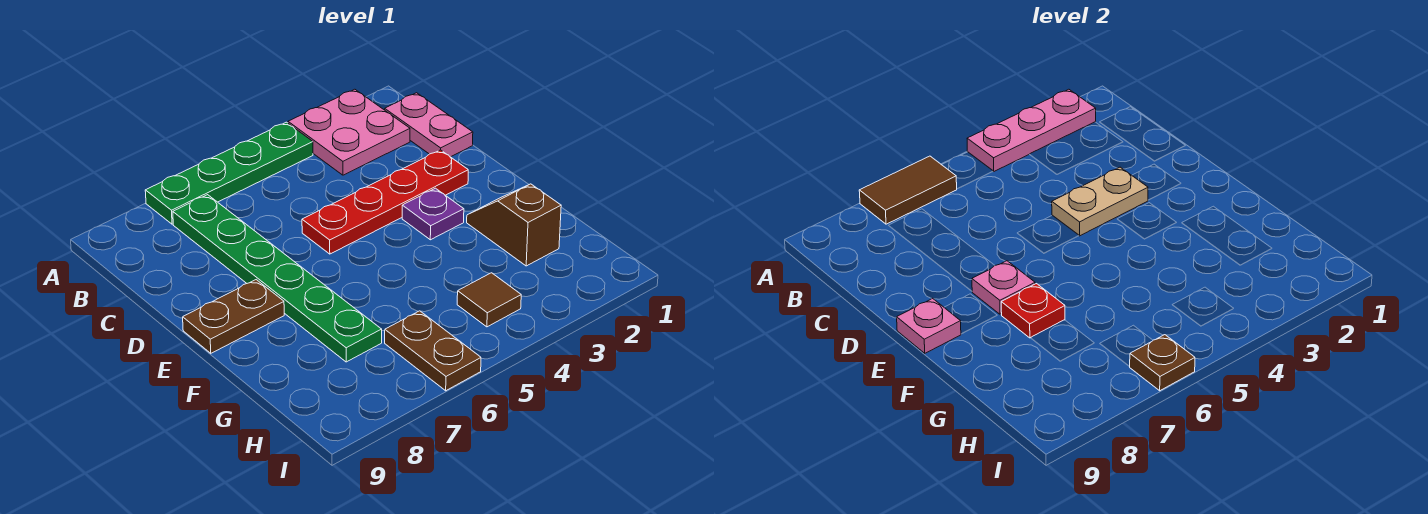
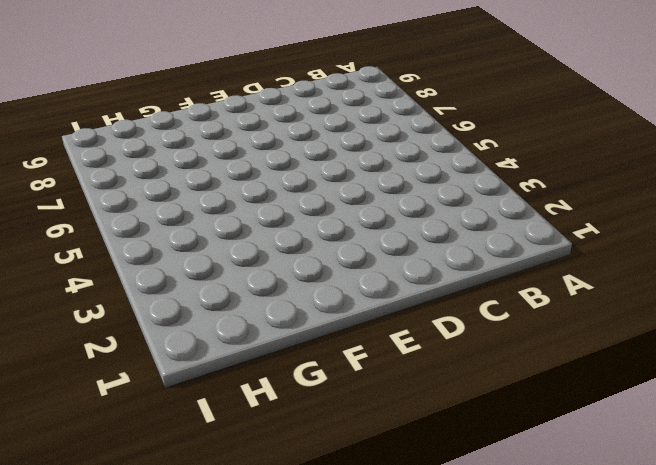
none -> pink plate A2:B3 level 1
none -> green plate A4:A7 level 1
none -> pink plate B1:C1 level 1

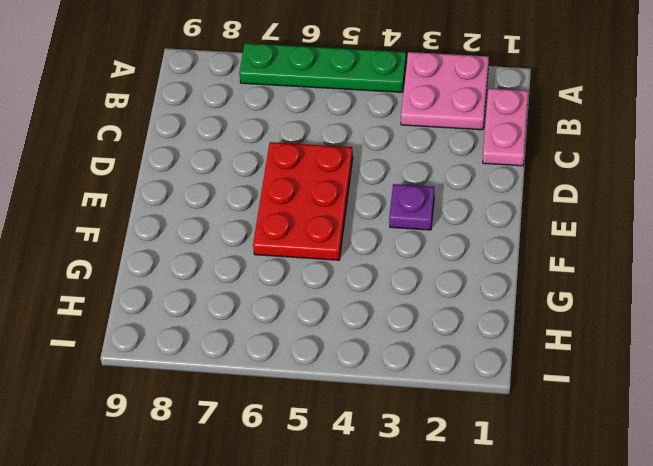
red plate D5:F6 level 1 -> red plate D2:D5 level 1
none -> green plate B7:G7 level 1
none -> brown plate E8:E9 level 1
none -> brown slope F2:G2 level 1 top G

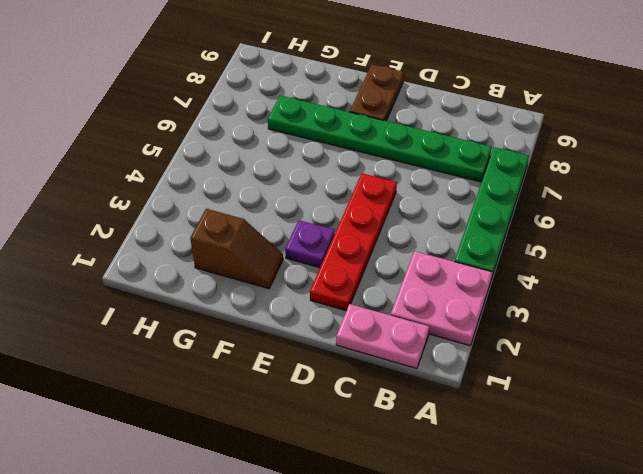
none -> brown tile H4 level 1
none -> brown plate H6:I6 level 1
none -> pink plate A2:A4 level 2

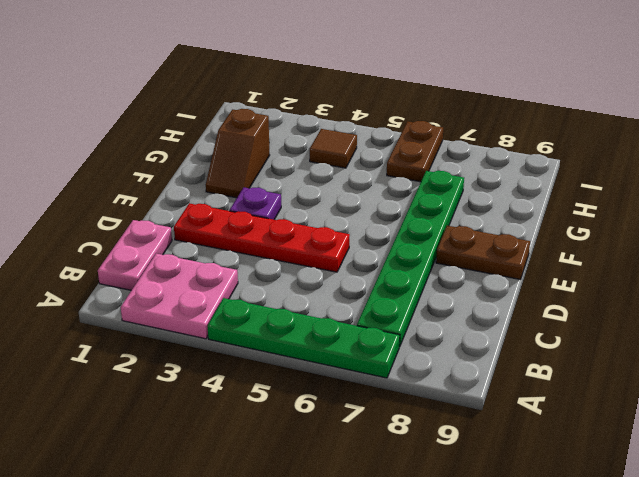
none -> pink plate A2:A4 level 2
none -> brown tile A6:A7 level 2
none -> tan plate D3:D4 level 2

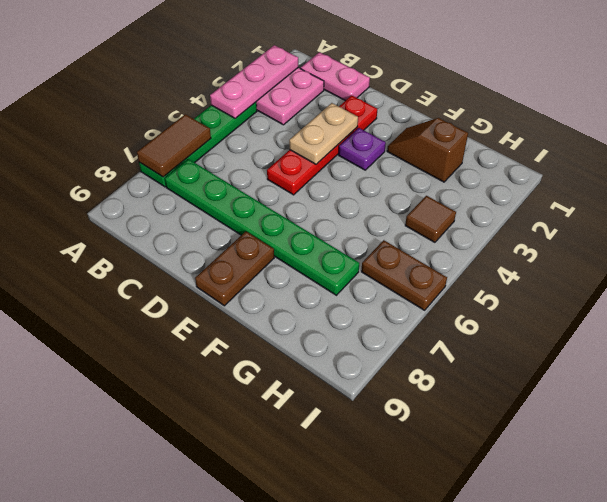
none -> pink plate E7 level 2
none -> pink plate E9 level 2
none -> red plate F7 level 2

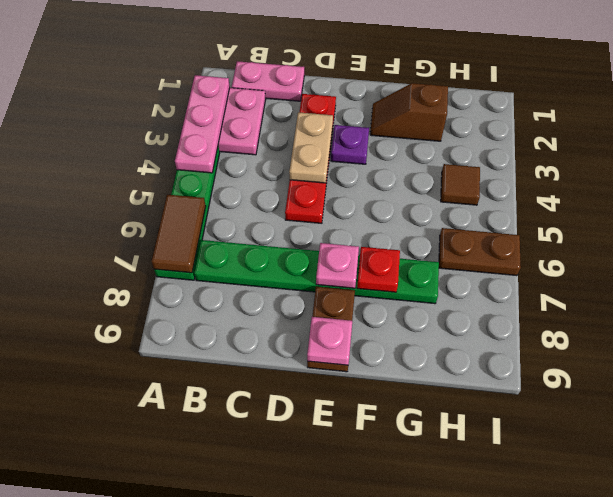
none -> brown plate I6 level 2

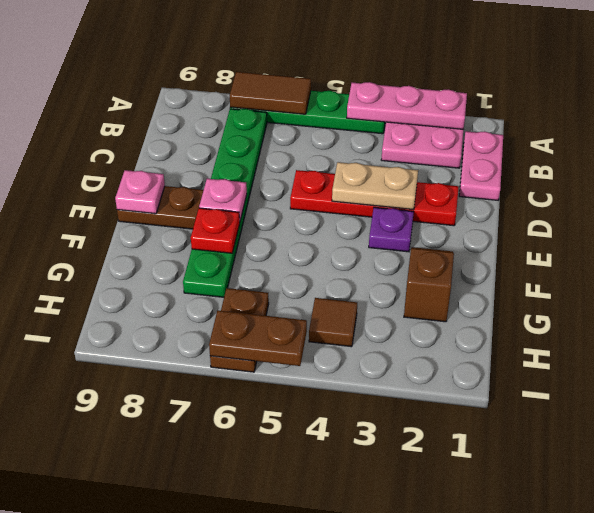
brown plate I5:I6 level 2 -> brown plate I6 level 2

